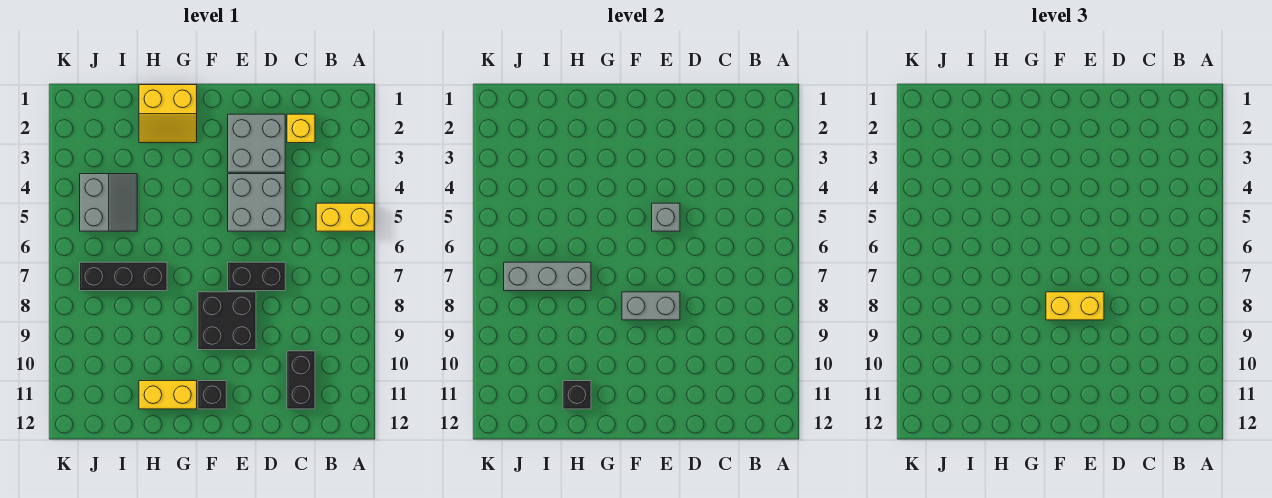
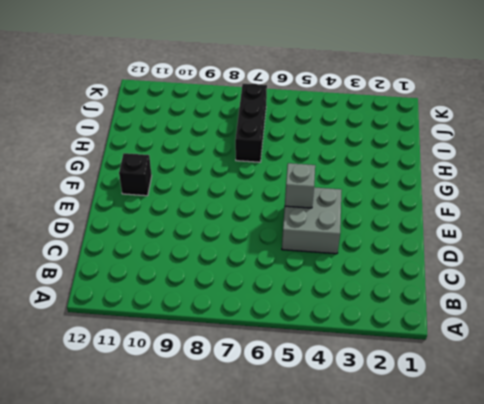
none -> yellow brick A5:B5 level 1
none -> yellow brick C2 level 1
none -> black brick C10:C11 level 1

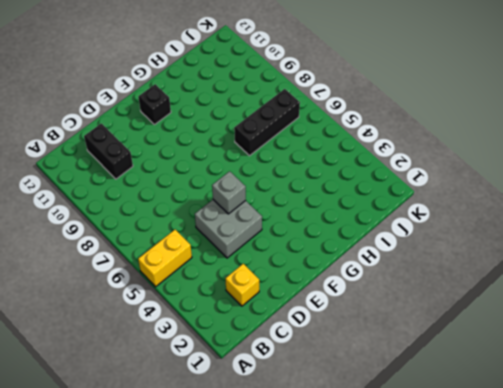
none -> grey brick D2:E3 level 1
none -> black brick D7:E7 level 1
none -> black brick E8:F9 level 1

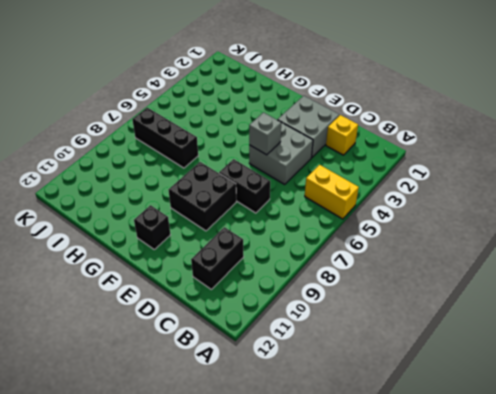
none -> yellow slope G1:H2 level 1 top 1
none -> yellow brick G11:H11 level 1
none -> grey slope I4:J5 level 1 top J

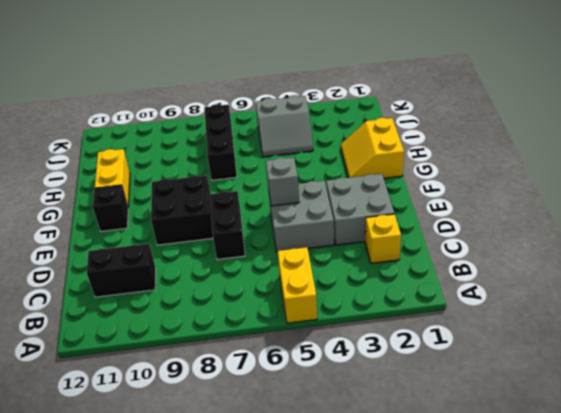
none -> grey brick E8:F8 level 2
none -> grey brick H7:J7 level 2
none -> black brick H11 level 2

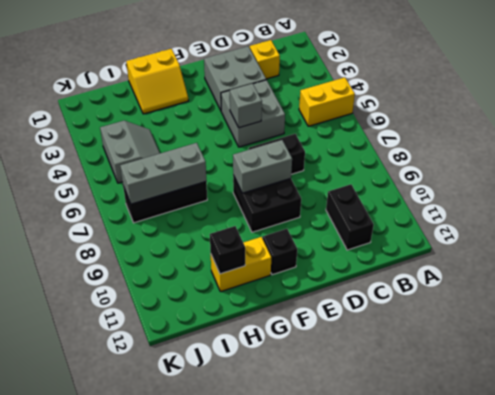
none -> yellow brick E8:F8 level 3

